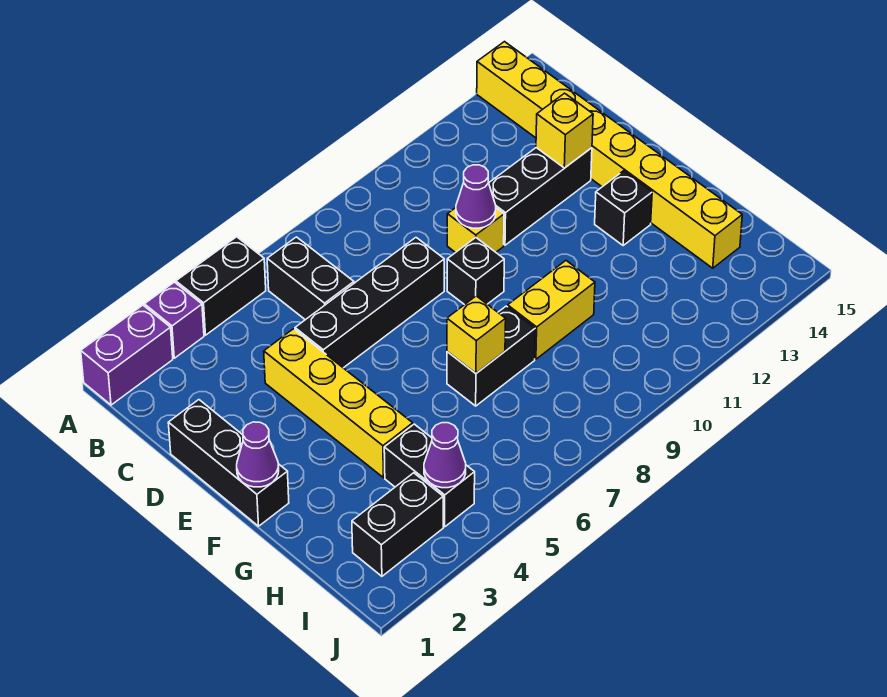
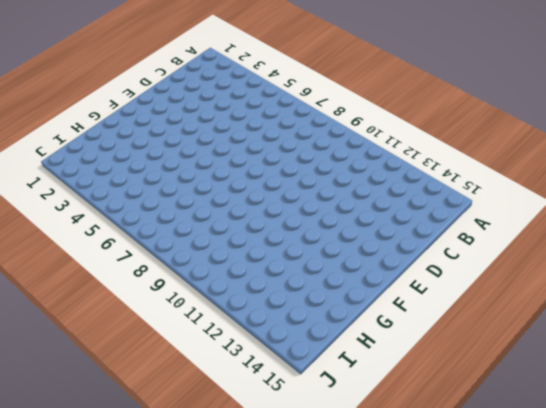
none -> purple brick A1:A2 level 1
none -> purple brick A3 level 1
none -> black brick A4:A5 level 1

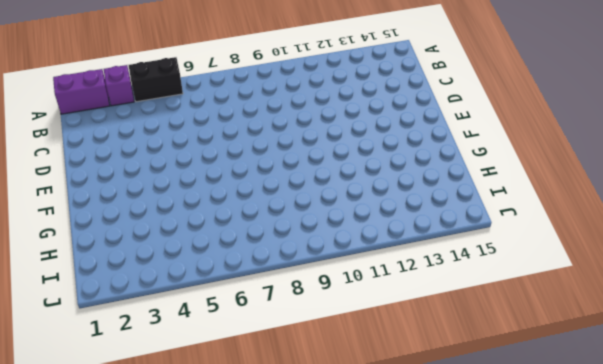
none -> yellow brick A14:H14 level 1
none -> black brick B6:C6 level 1
none -> black brick D1:F1 level 1

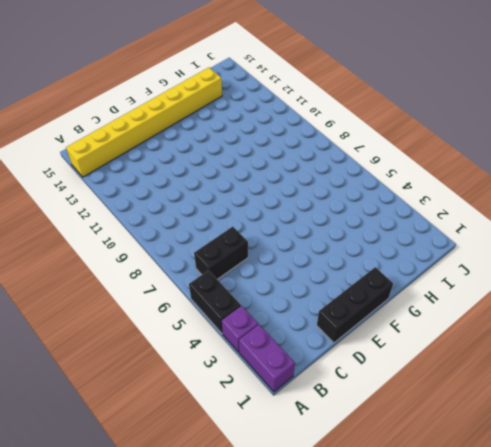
none -> yellow brick D4:G4 level 1
none -> black brick D5:D8 level 1
none -> yellow brick D10 level 1

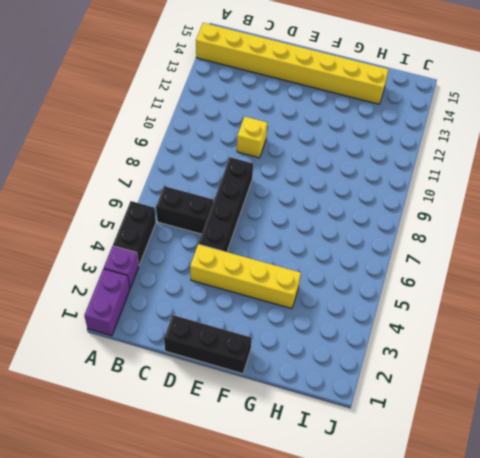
none -> black brick D11:D13 level 1
none -> black brick E9 level 1
none -> black brick F13 level 1

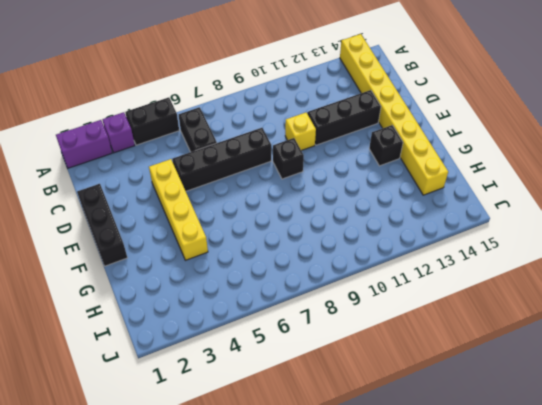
none -> black brick G7:G8 level 1
none -> yellow brick G9:G10 level 1
none -> black brick H4:I4 level 1

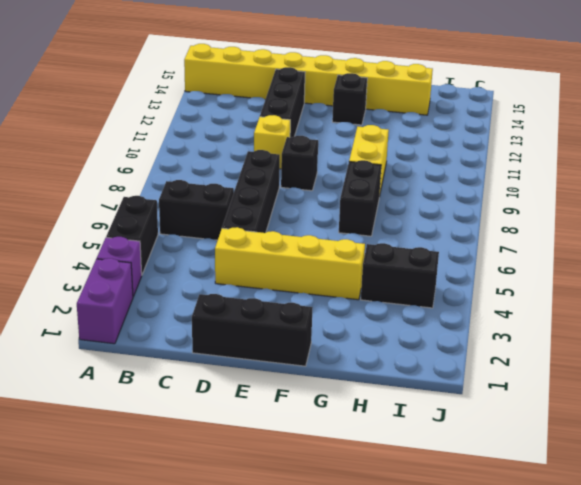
none -> black brick I2:I3 level 1
none -> purple cone D10 level 2
none -> yellow brick D13 level 2

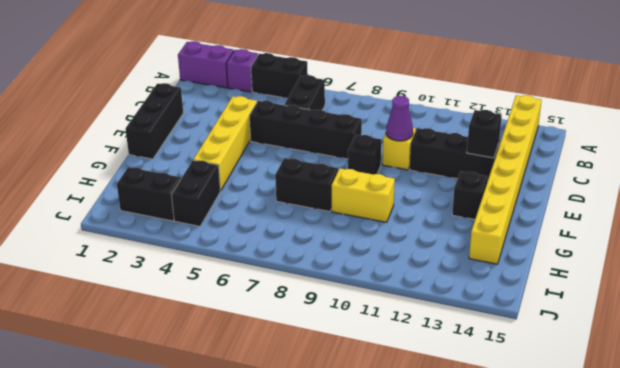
black brick D13 level 2 -> yellow brick D13 level 2
none -> purple cone F1 level 2
none -> yellow brick G7 level 2
none -> purple cone I4 level 2

